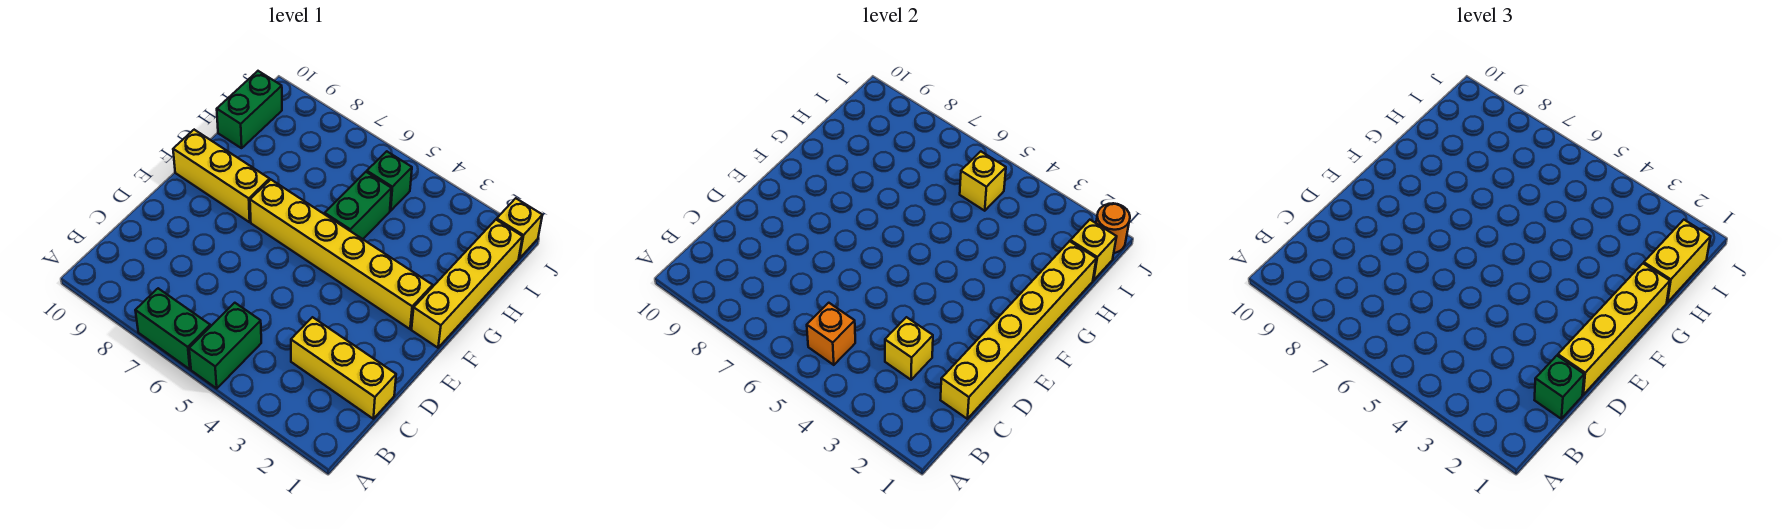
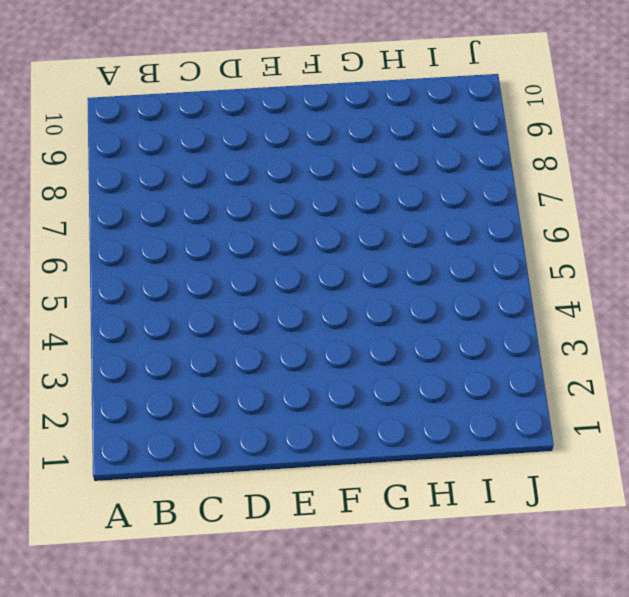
none -> green brick A5:B5 level 1
none -> green brick A6:A7 level 1
none -> yellow brick C1:C3 level 1

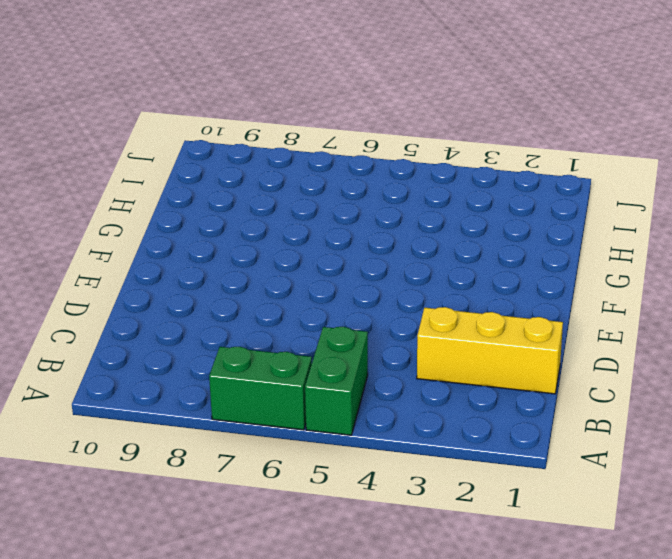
none -> yellow brick F1:I1 level 1
none -> yellow brick F2:F7 level 1
none -> yellow brick F8:F10 level 1

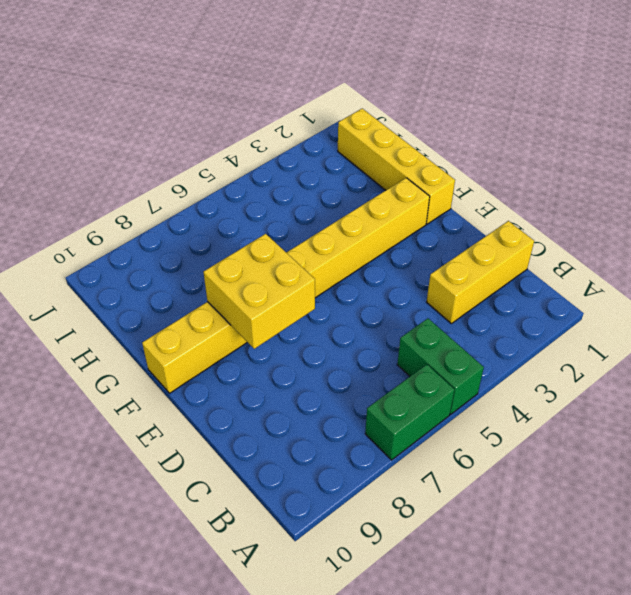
yellow brick E7:F8 level 2 -> none
none -> green brick G5:H5 level 1
none -> green brick H10:I10 level 1
none -> green brick I5 level 1

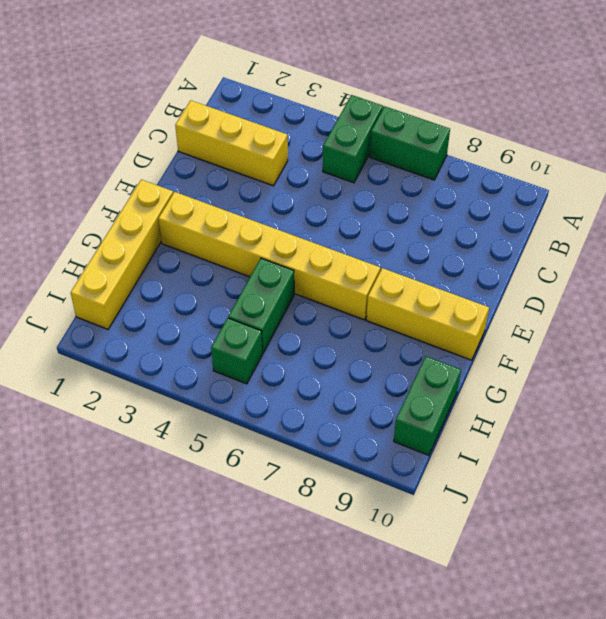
none -> yellow brick J1 level 1
none -> orange brick B5 level 2
none -> yellow brick C1:H1 level 2

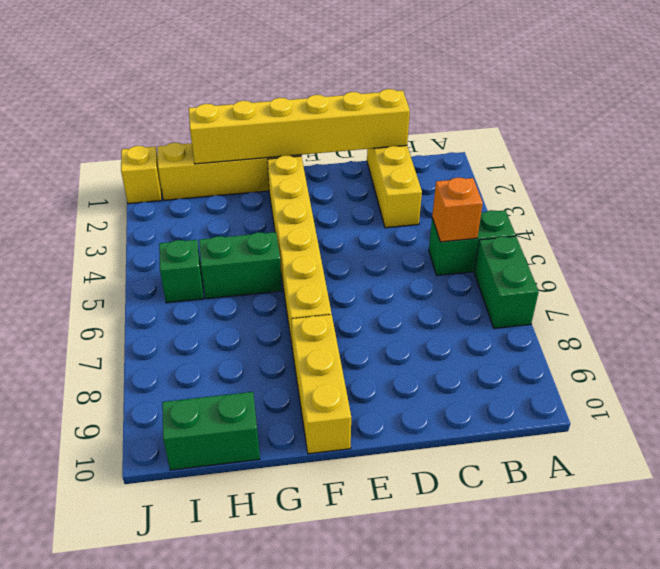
none -> yellow brick C3 level 2
none -> yellow brick I1 level 2
none -> yellow brick I5 level 2

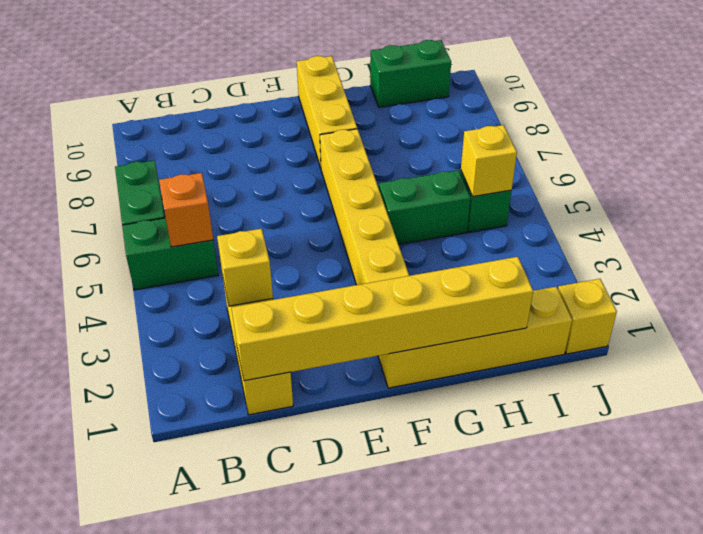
none -> yellow brick I1 level 2
none -> orange round brick J1 level 2
none -> green brick C1 level 3

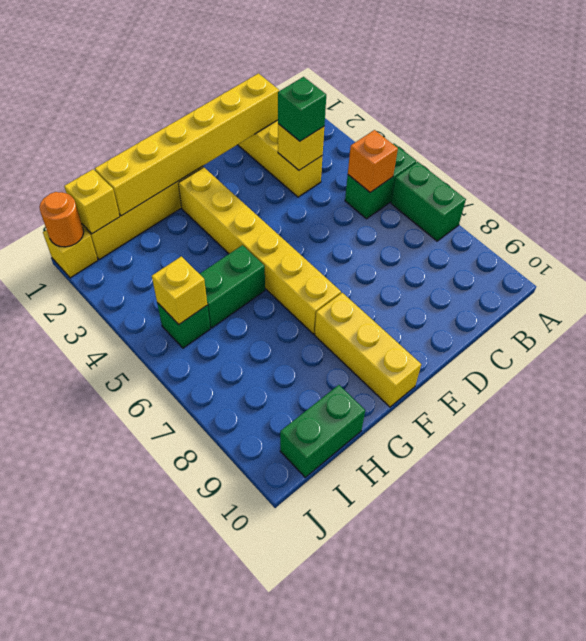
green brick C3 level 3 -> green brick C1 level 3
none -> yellow brick D1:G1 level 3
none -> yellow brick H1:I1 level 3

